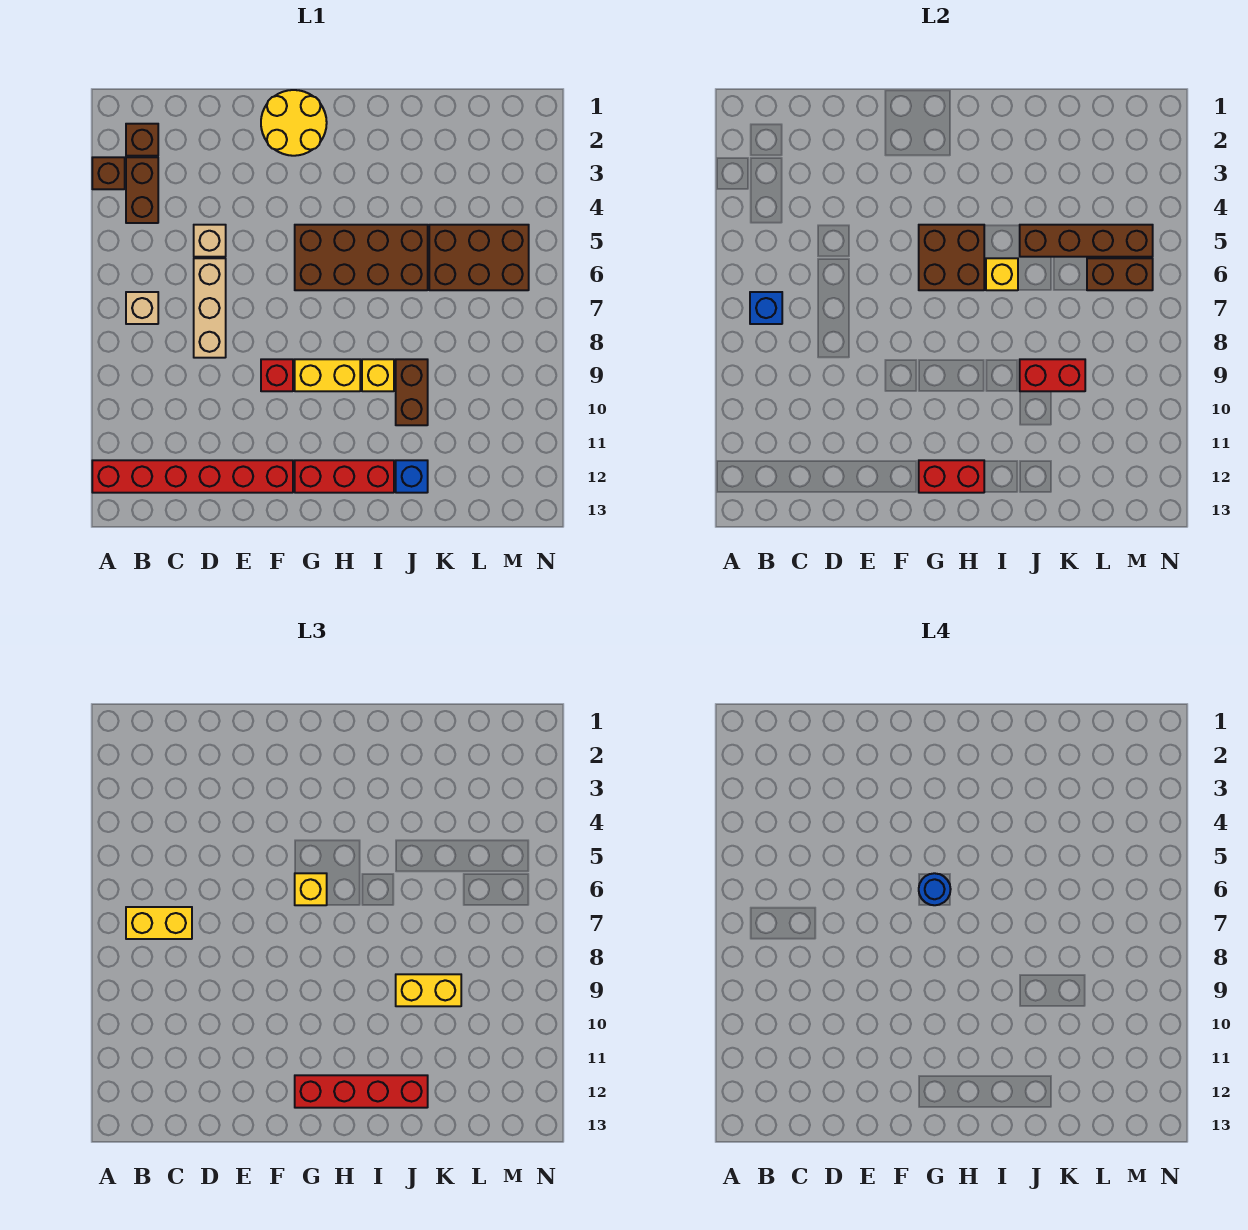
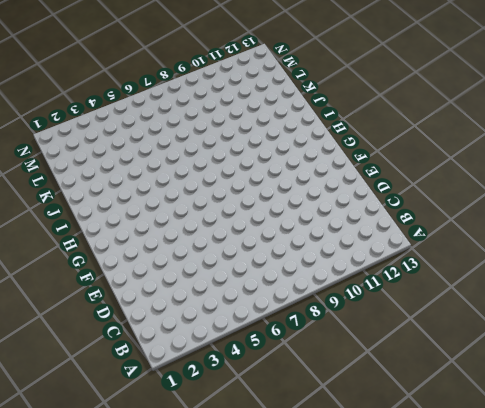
none -> brown brick A3 level 1
none -> red brick A12:F12 level 1
none -> brown brick B2 level 1

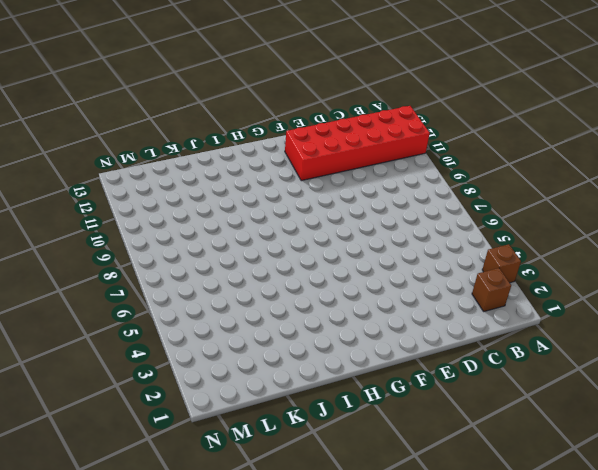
red brick A11:F12 level 1 -> red brick A12:F12 level 1
none -> brown brick B3:B4 level 1
none -> tan brick B7 level 1
none -> tan brick D5 level 1

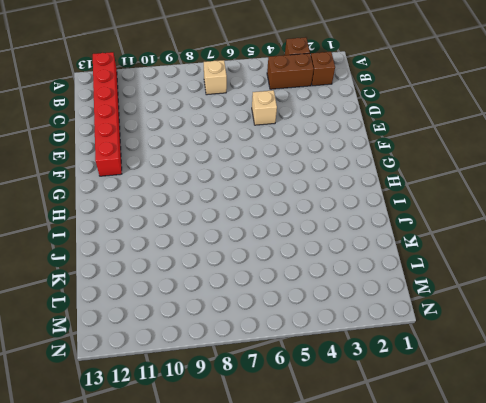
none -> tan brick D6:D8 level 1
none -> yellow round brick F1:G2 level 1
none -> red brick F9 level 1

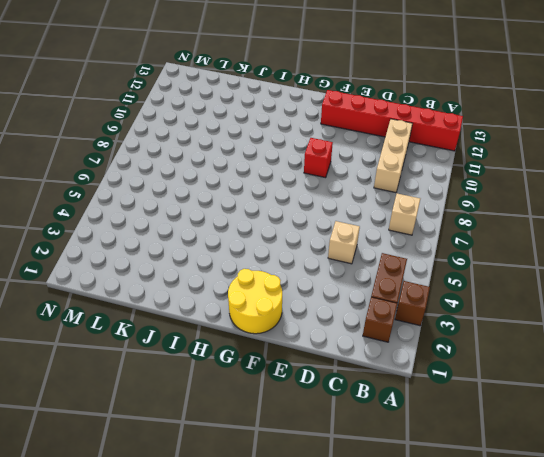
tan brick C9:C11 level 1 -> tan brick D6:D8 level 1
none -> brown brick G5:J6 level 1
none -> yellow brick G9:H9 level 1
none -> red brick G12:I12 level 1

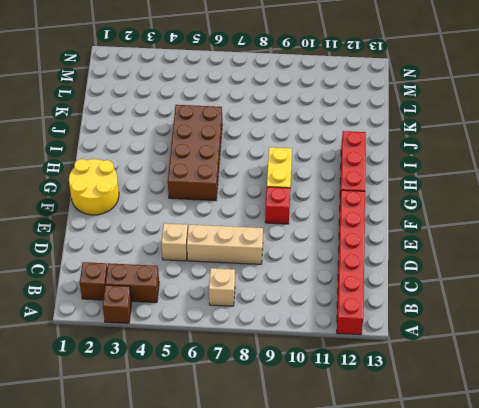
none -> yellow brick I9 level 1
none -> brown brick J9:J10 level 1
none -> blue brick J12 level 1

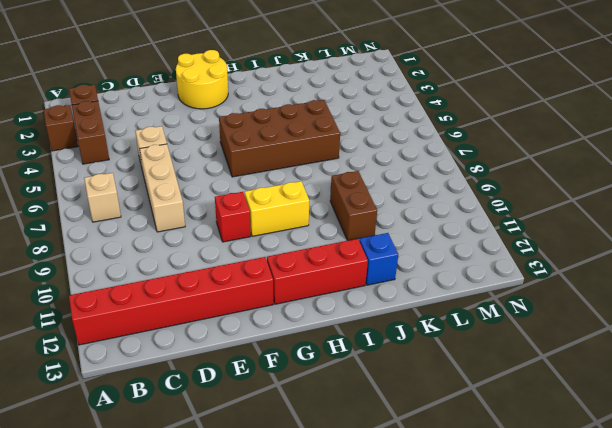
none -> yellow brick I9 level 1
none -> brown brick K5:M6 level 1
none -> blue brick B7 level 2

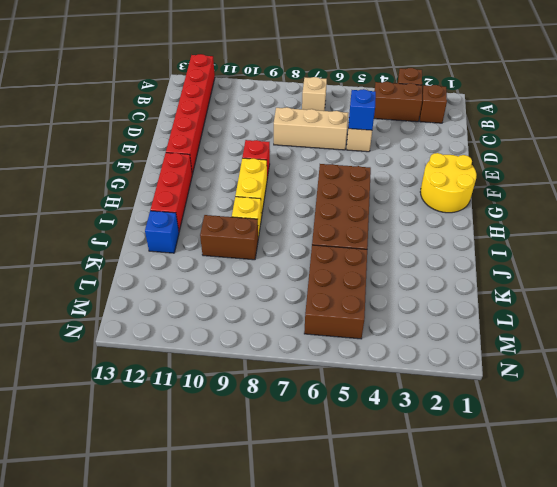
blue brick D5 level 2 -> blue brick B7 level 2
none -> brown brick G5:H6 level 2
none -> red brick G12:H12 level 2
none -> yellow brick I6 level 2

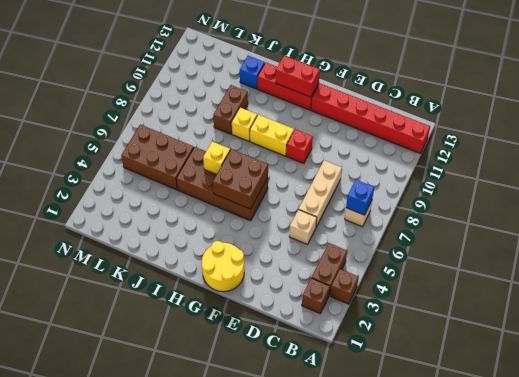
none -> brown brick J5:M5 level 2
none -> red brick J9:K9 level 2
none -> brown brick L6:M6 level 2

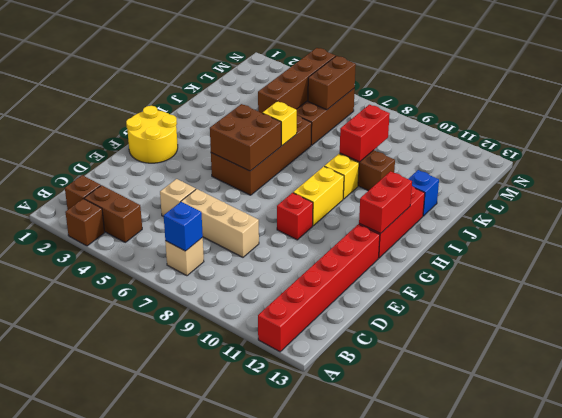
none -> yellow brick B7:C7 level 3
none -> yellow brick G6 level 3
none -> red brick G12:J12 level 3

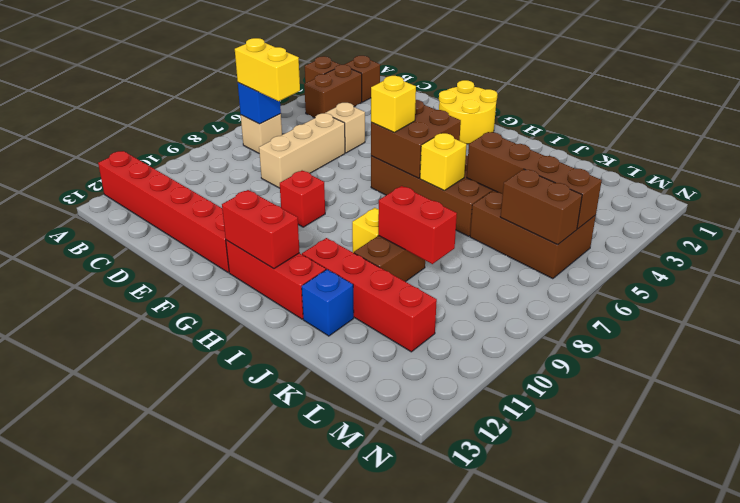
red brick I11:L11 level 1 -> red brick G12:J12 level 3
none -> yellow brick G9:H9 level 1
none -> yellow brick J9:K9 level 3
none -> blue round brick G6 level 4

